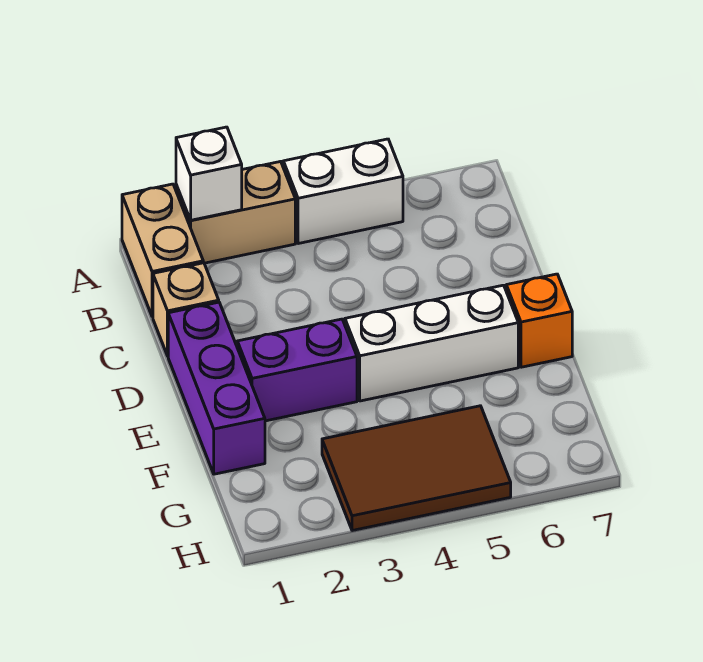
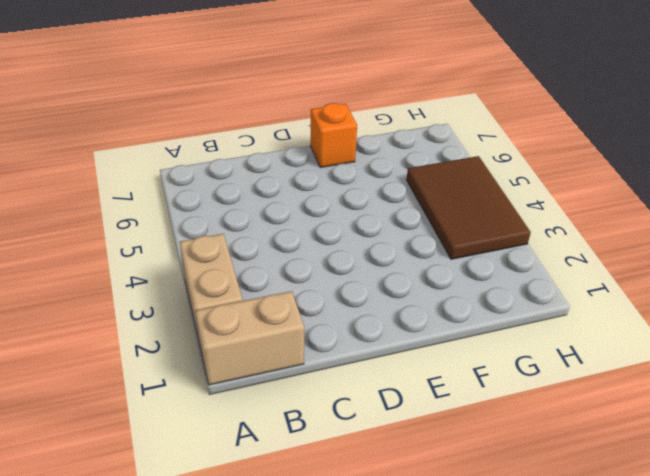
none -> white brick A4:A5 level 1
none -> tan brick C1 level 1

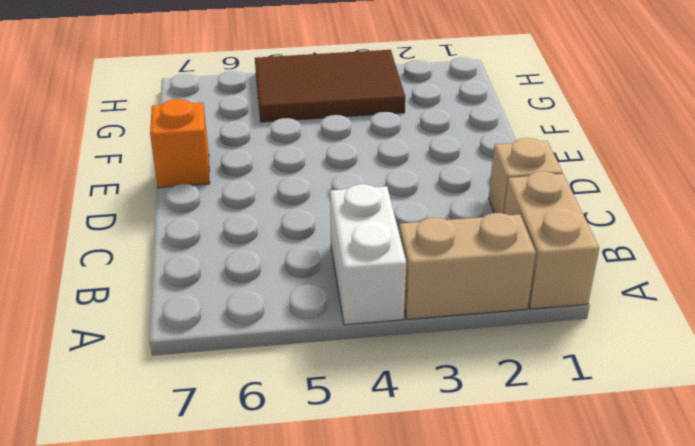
white brick A4:B4 level 1 -> white brick A4:A5 level 1
none -> purple brick D1:F1 level 1
none -> purple brick E2:E3 level 1

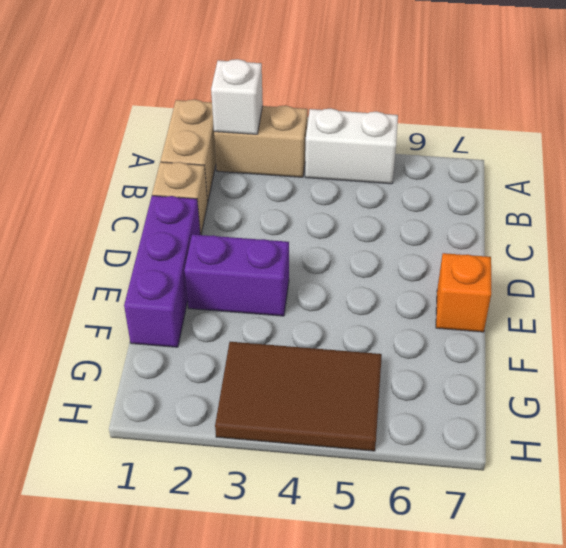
none -> white brick E4:E6 level 1

